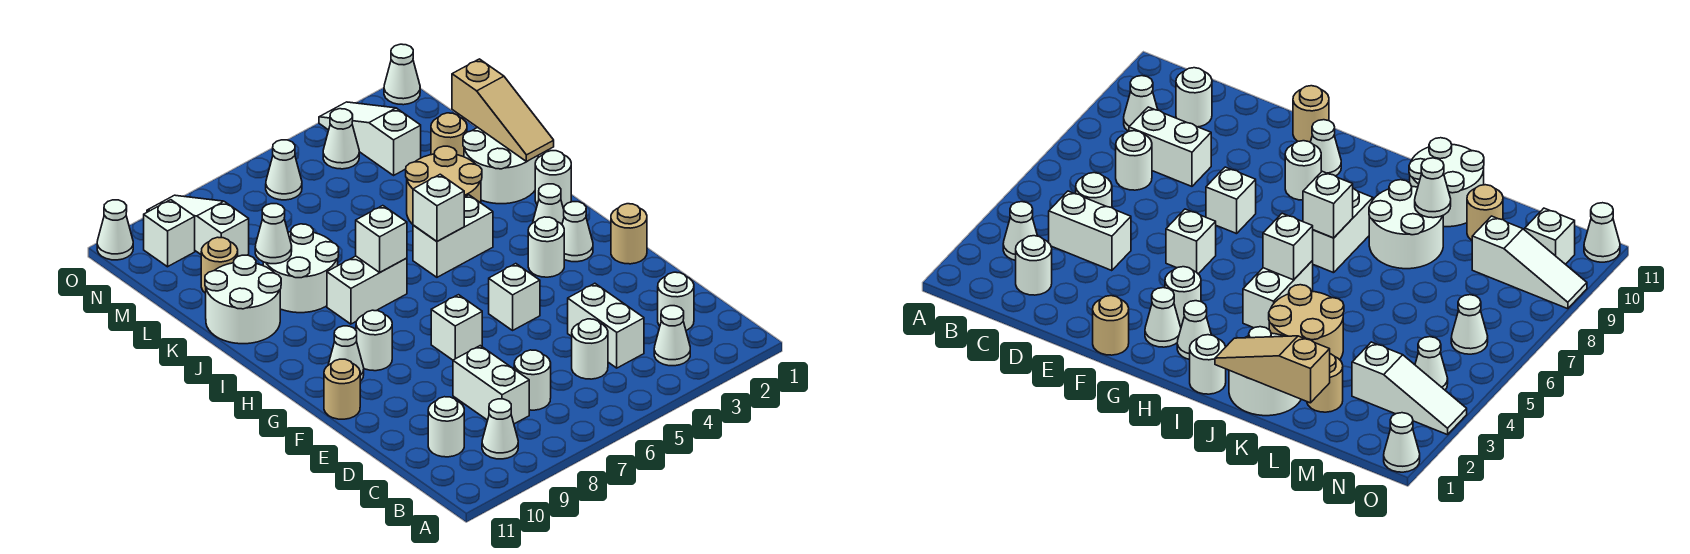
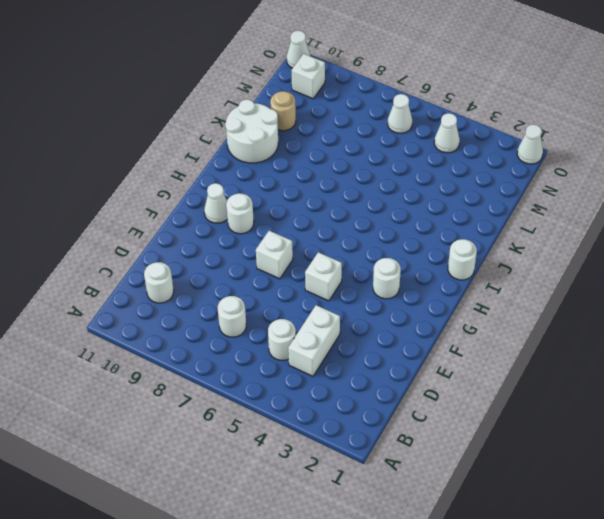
none -> white cone B3 level 1
none -> white cone B9 level 1
none -> white round brick C2 level 1
none -> white brick C8:D8 level 1

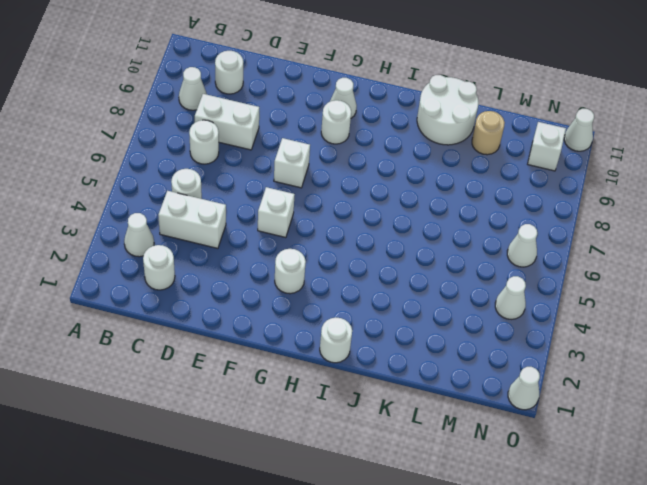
none -> tan round brick F1 level 1
none -> tan round brick F11 level 1
none -> white cone G2 level 1
none -> white cone H2 level 1

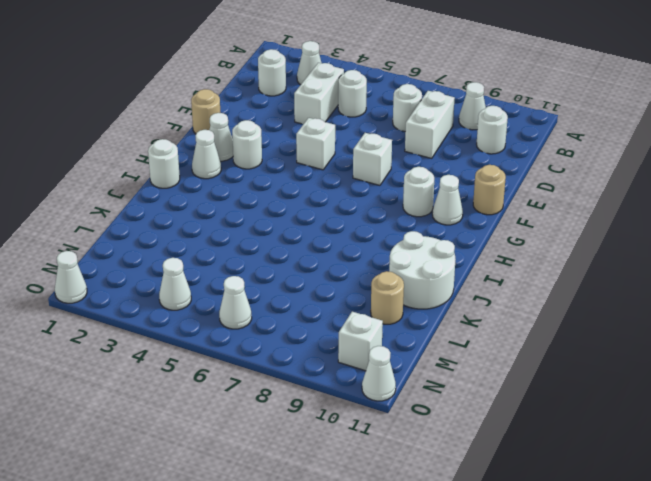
none -> white brick I4:I5 level 1
none -> white brick I7:I8 level 1
none -> white round brick J1:K2 level 1
none -> tan round brick J3:K4 level 1

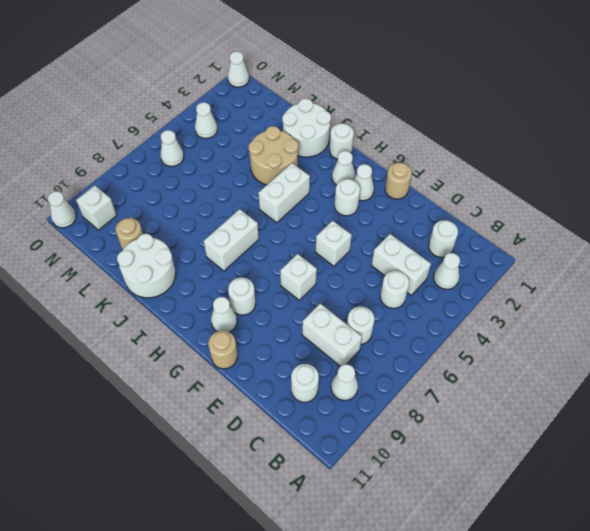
none -> white round brick J8:K9 level 1
none -> tan round brick L2 level 1
none -> white slope M3:O3 level 1 top M
none -> white slope M9:O9 level 1 top M

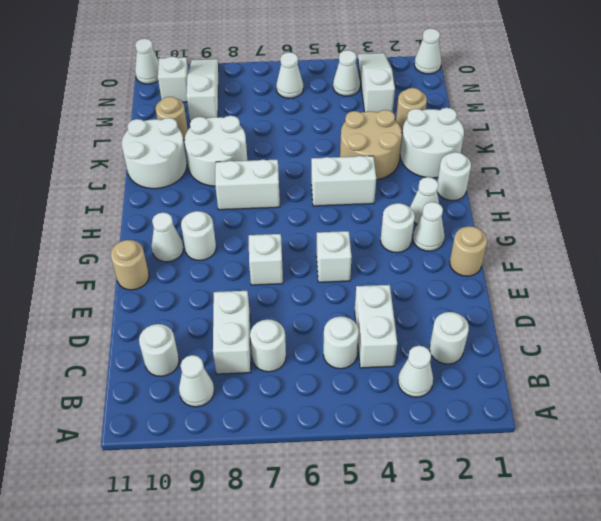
none -> white brick I5 level 2
none -> white brick I7 level 2
none -> tan slope J1:L1 level 2 top L
none -> white cone K9 level 2

